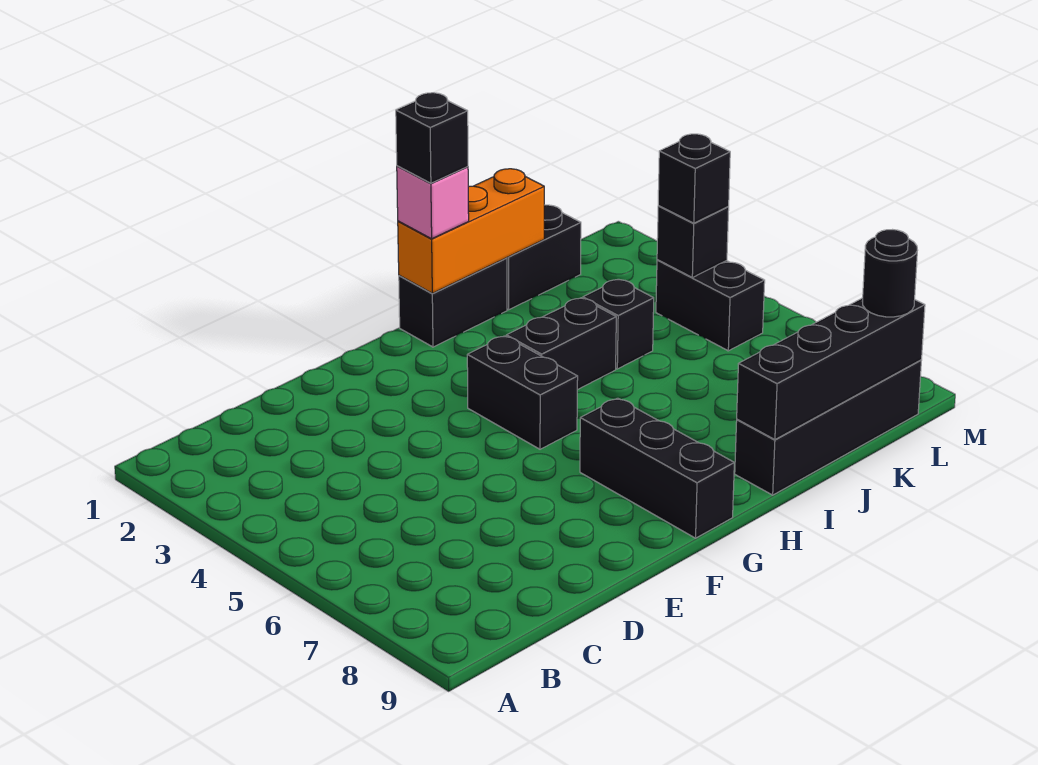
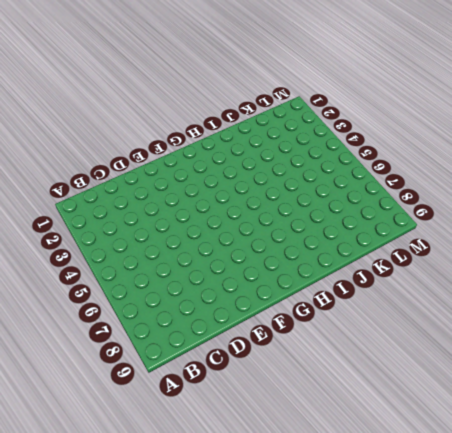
none -> black brick G4:G5 level 1
none -> black brick G7:G9 level 1
none -> black brick H1:I1 level 1

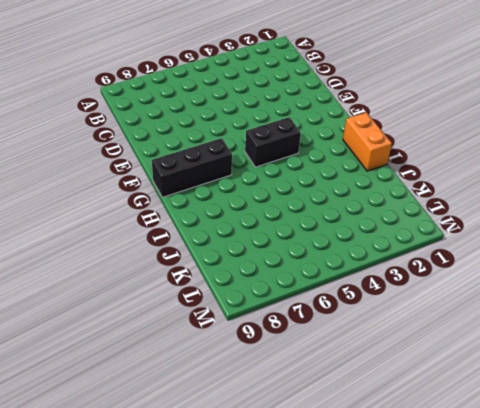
orange brick H1:I1 level 1 -> black brick H1:I1 level 1
none -> black brick H4:I4 level 1
none -> black brick I9:L9 level 1
none -> black brick J1:K1 level 1

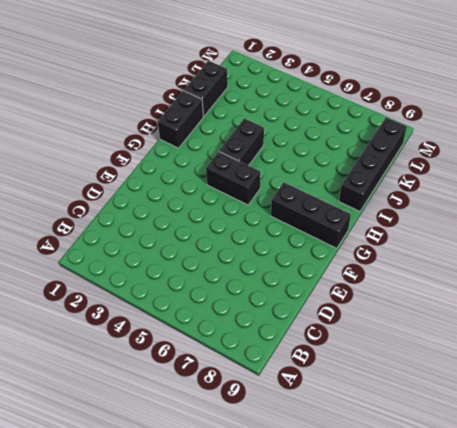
none -> black brick J4 level 1
none -> black brick L4:L5 level 1
none -> orange brick H1:J1 level 2

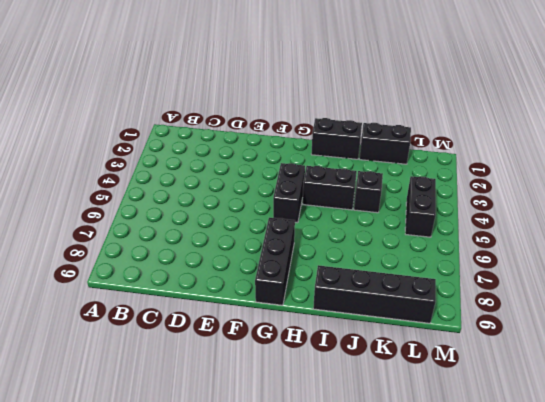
none -> orange brick H1:J1 level 2
none -> black brick I9:L9 level 2
none -> black brick L4 level 2

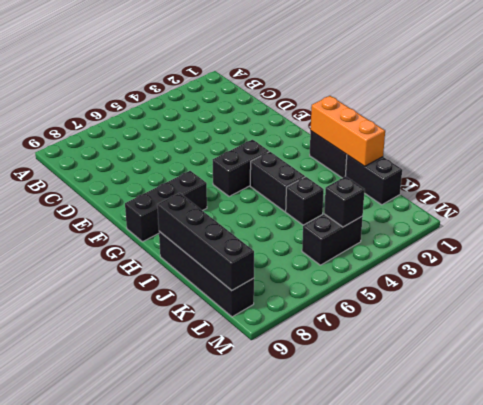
none -> pink brick H1 level 3
none -> black brick L4 level 3
none -> black round brick L9 level 3

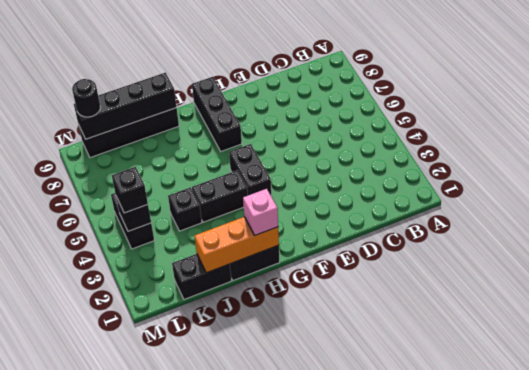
none -> black brick H1 level 4

